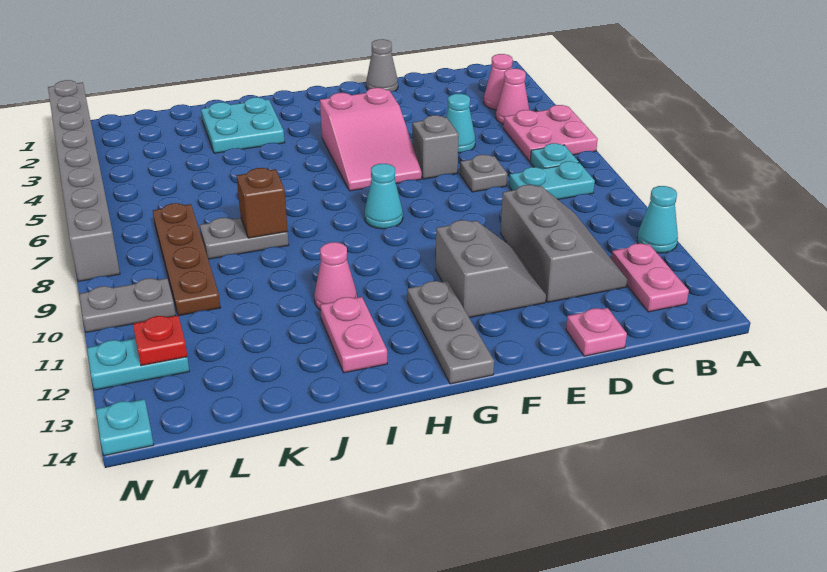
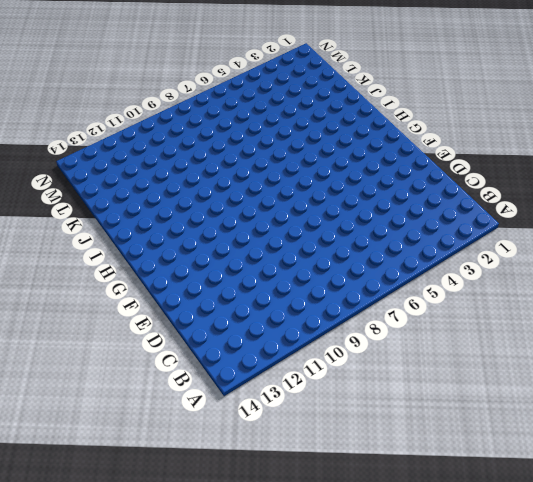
none -> pink plate A5:B6 level 1
none -> cyan cone A11 level 1
none -> pink cone B3 level 1

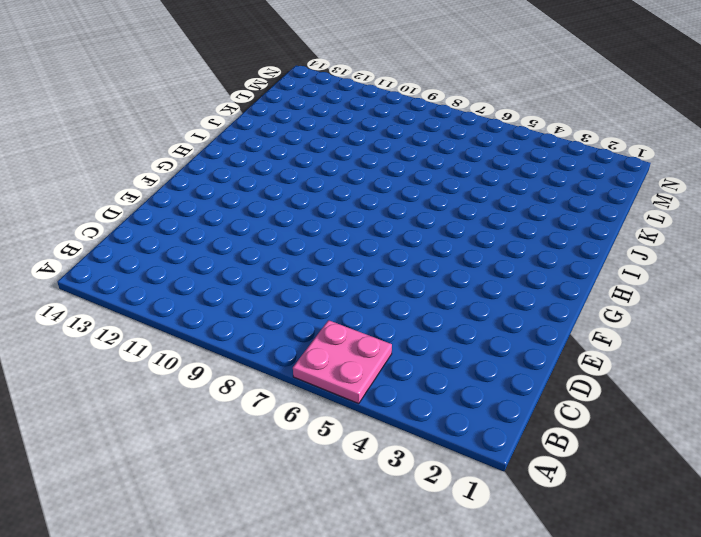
none -> cyan cone A11 level 1
none -> pink cone B3 level 1
none -> pink cone B4 level 1

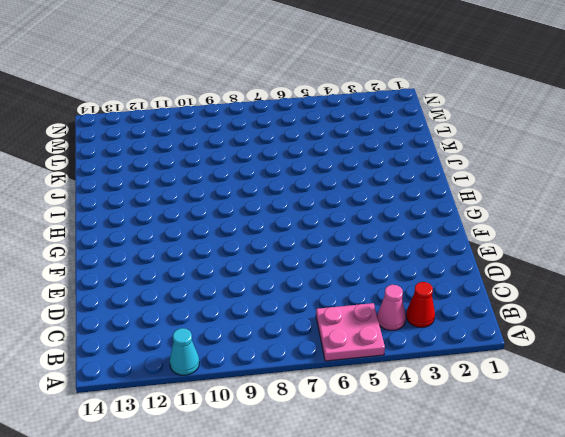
red cone B3 level 1 -> pink cone B3 level 1
none -> cyan plate B7 level 1
none -> cyan plate B8:C8 level 1
none -> pink plate B12:B13 level 1

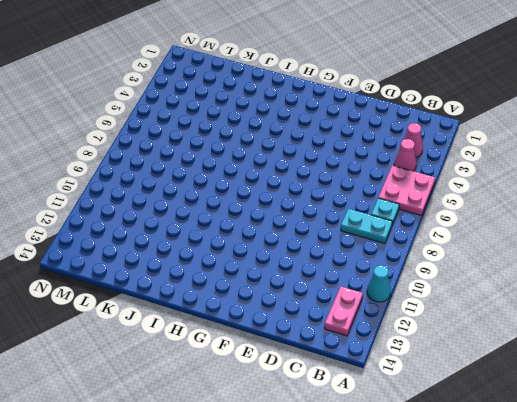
none -> grey slope C10:D12 level 1 top D
none -> cyan cone D5 level 1
none -> grey plate D7 level 1

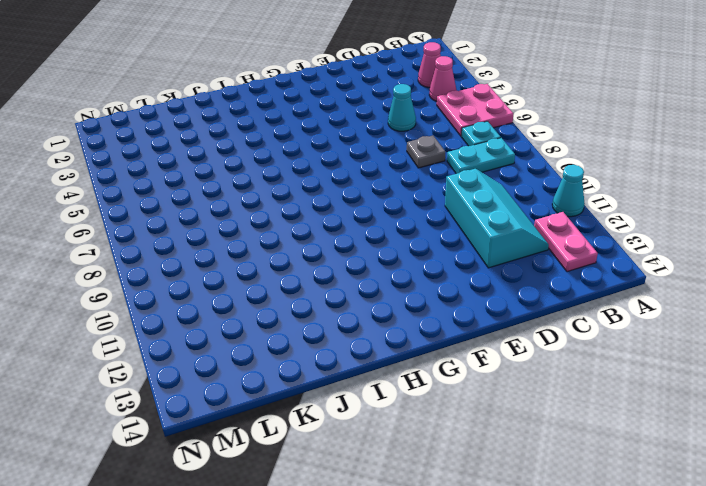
cyan slope C10:D12 level 1 top D -> grey slope C10:D12 level 1 top D
none -> pink plate D14 level 1
none -> grey cone E1 level 1
none -> grey brick E6 level 1

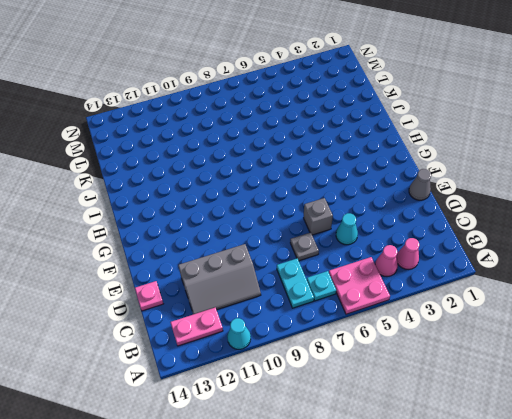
none -> grey slope E11:F12 level 1 top F
none -> pink slope F4:G6 level 1 top 4
none -> cyan cone G8 level 1

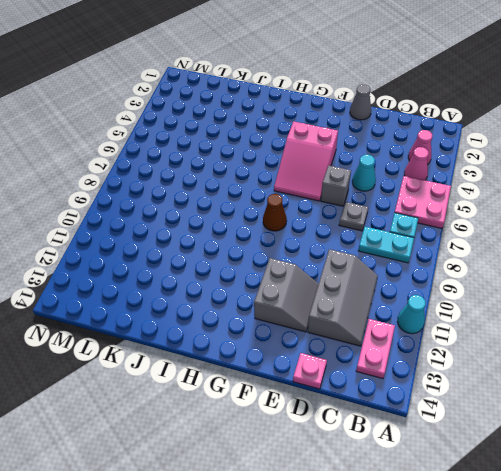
brown cone G8 level 1 -> cyan cone G8 level 1
none -> grey plate G12:G14 level 1
none -> cyan plate I2:J3 level 1
none -> pink cone I11 level 1

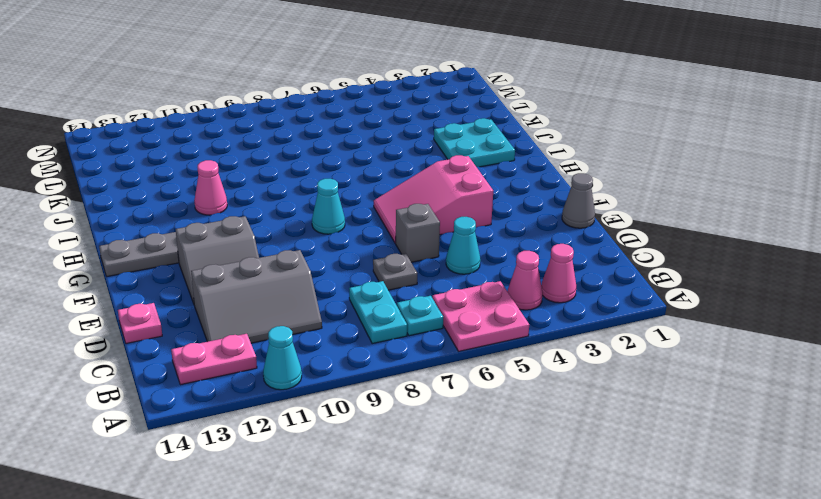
none -> pink plate I12:I13 level 1
none -> grey plate J8:K8 level 1
none -> brown plate L7:L10 level 1

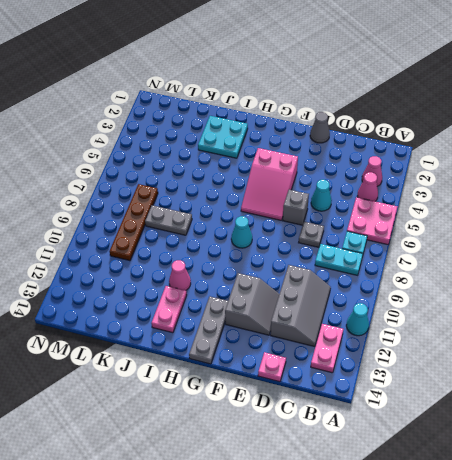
none -> grey plate M10:N10 level 1
none -> cyan plate M12:N12 level 1
none -> grey brick N1:N8 level 1

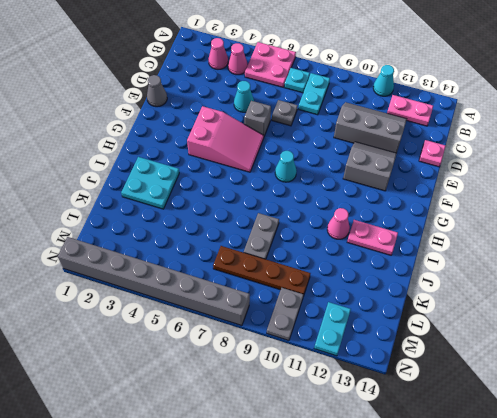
none -> grey plate G12:G14 level 1
none -> cyan plate N14 level 1
none -> brown brick J8 level 2

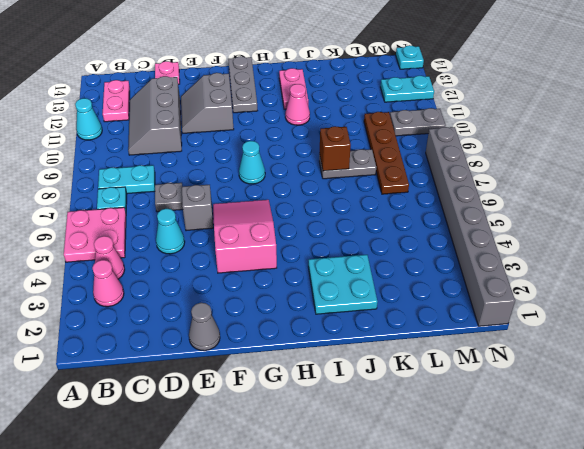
none -> red plate M12 level 2

